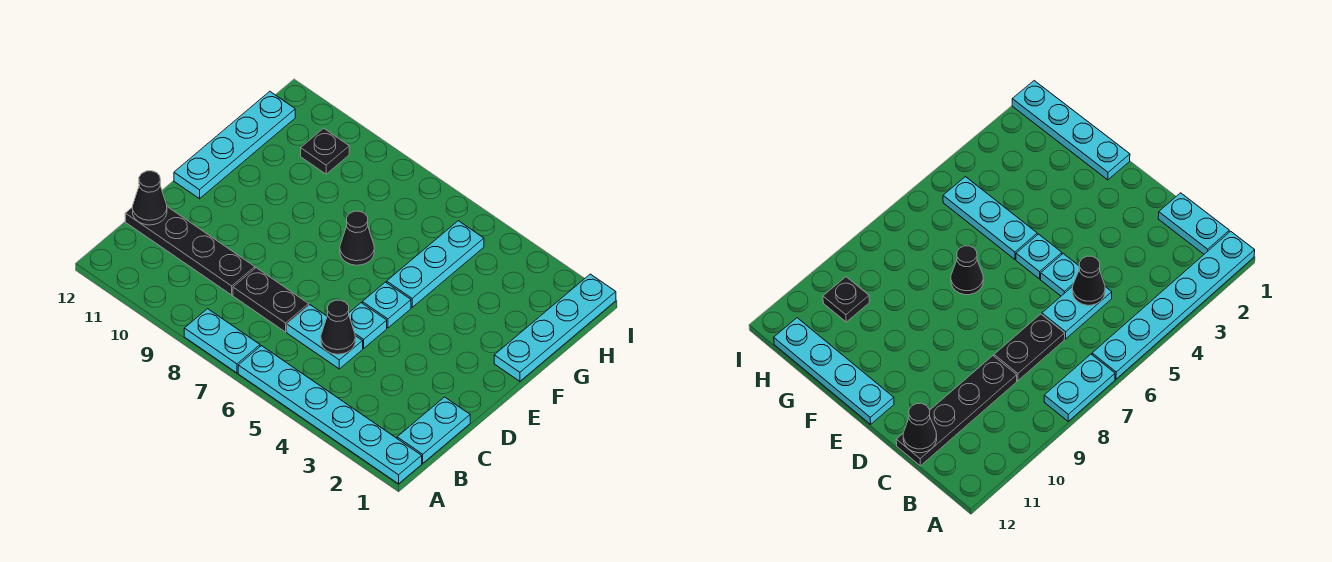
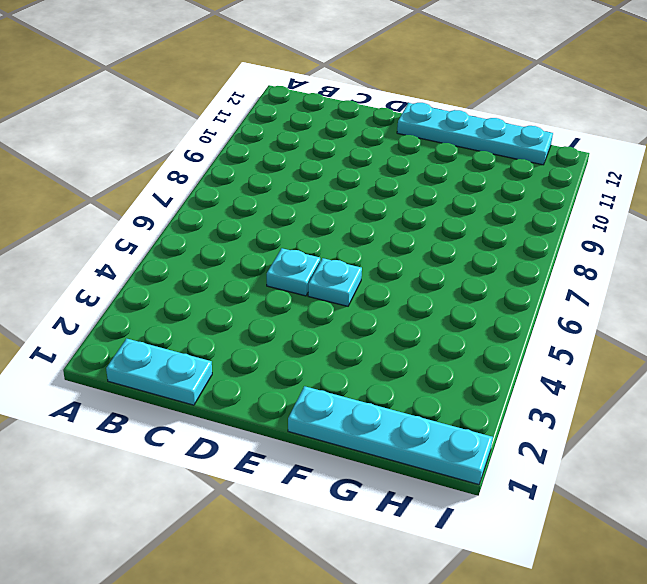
none -> cyan plate A1:A6 level 1
none -> cyan plate A7:A8 level 1
none -> cyan plate C5:C6 level 1

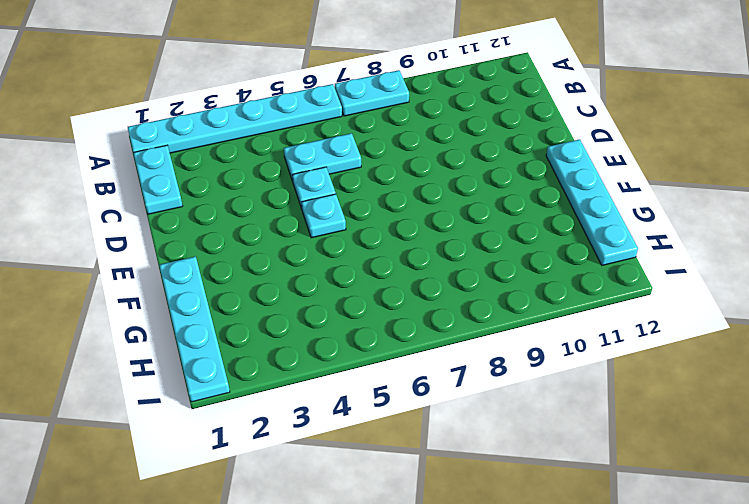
none -> black plate C7:C8 level 1
none -> black plate C9:C12 level 1
none -> cyan plate F5:H5 level 1

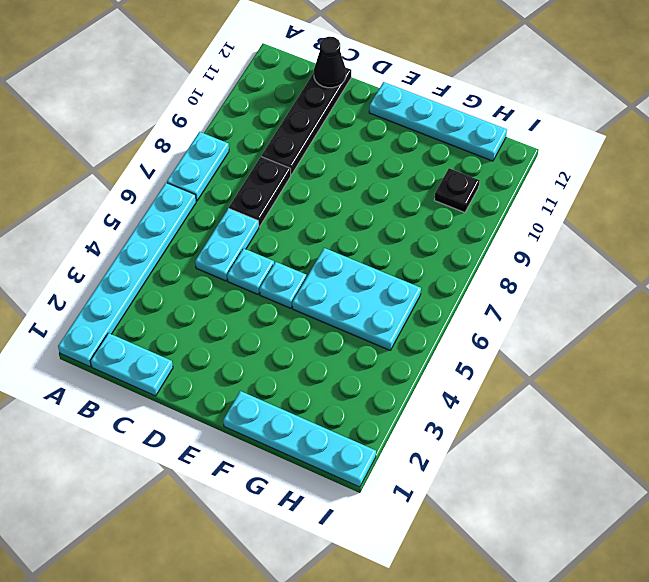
cyan plate F5:H6 level 1 -> cyan plate F5:H5 level 1
none -> black cone F7 level 1
none -> black cone C5 level 2

